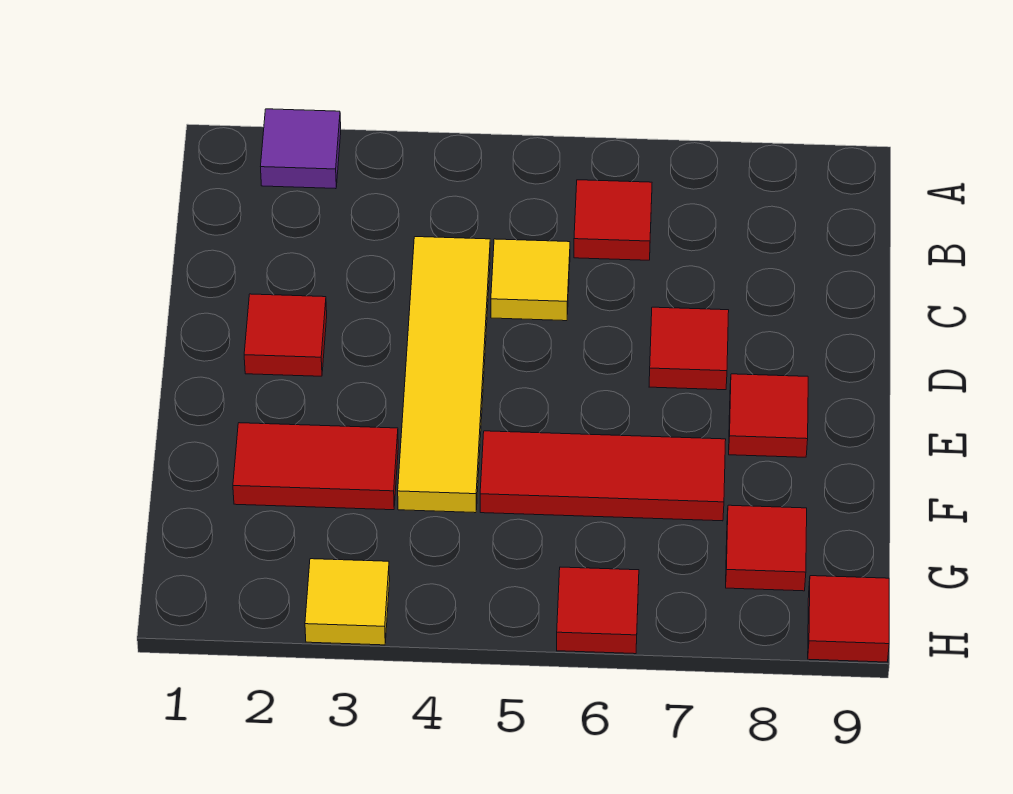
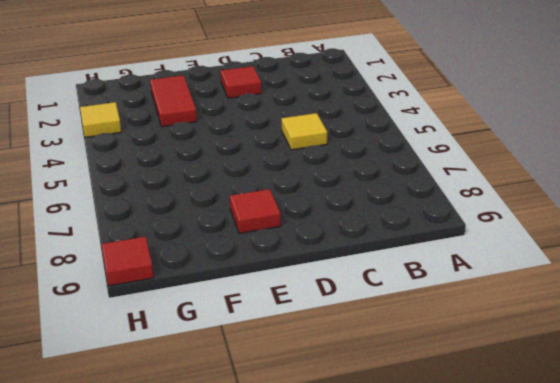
none -> purple tile A2 level 1
none -> red tile B6 level 1
none -> yellow tile C4:F4 level 1

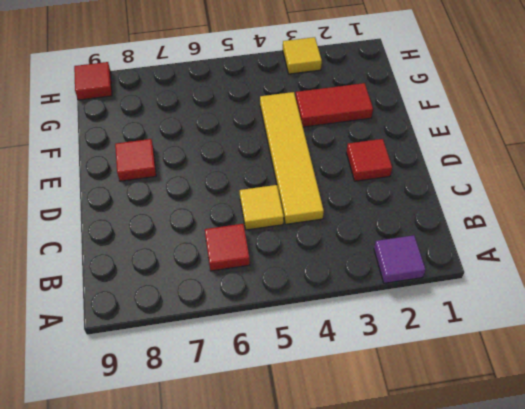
none -> red tile D7 level 1
none -> red tile F5:F7 level 1
none -> red tile G8 level 1

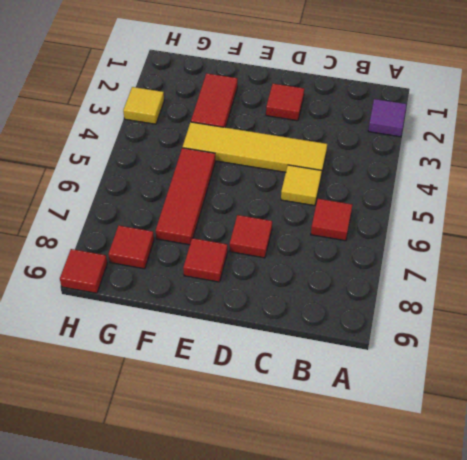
none -> red tile H6 level 1

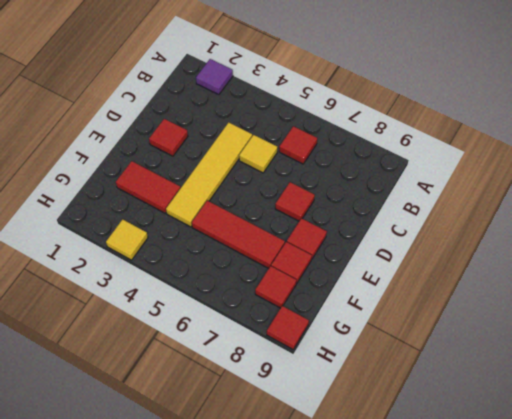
red tile F8 level 1 -> red tile H6 level 1

